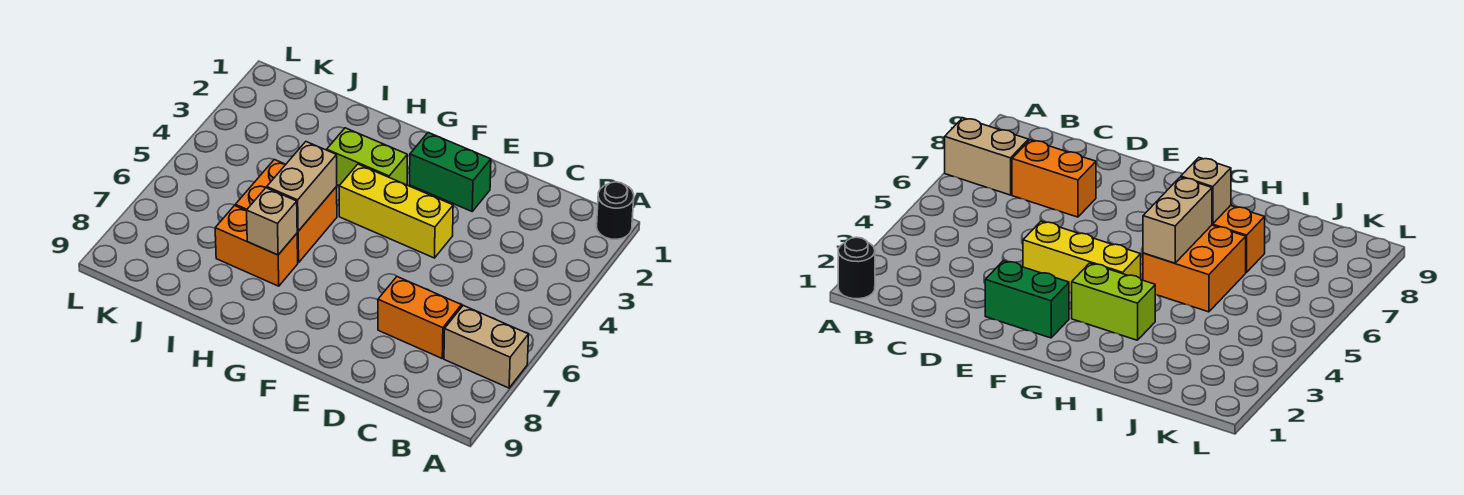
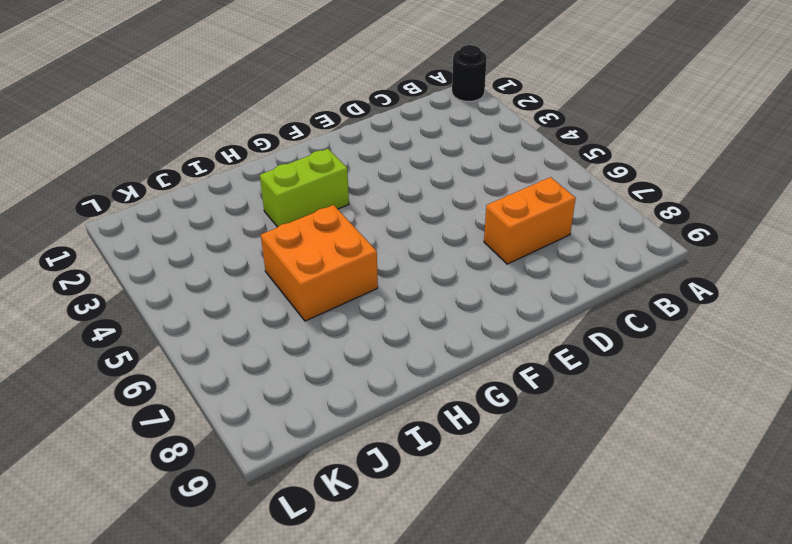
none -> tan brick A7:B7 level 1
none -> green brick E2:F2 level 1

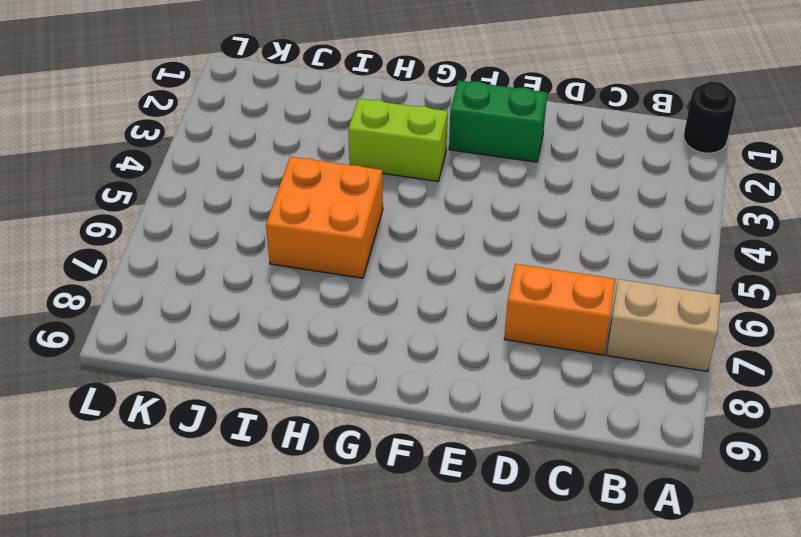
none -> yellow brick E4:G4 level 1
none -> orange brick H7:I7 level 1

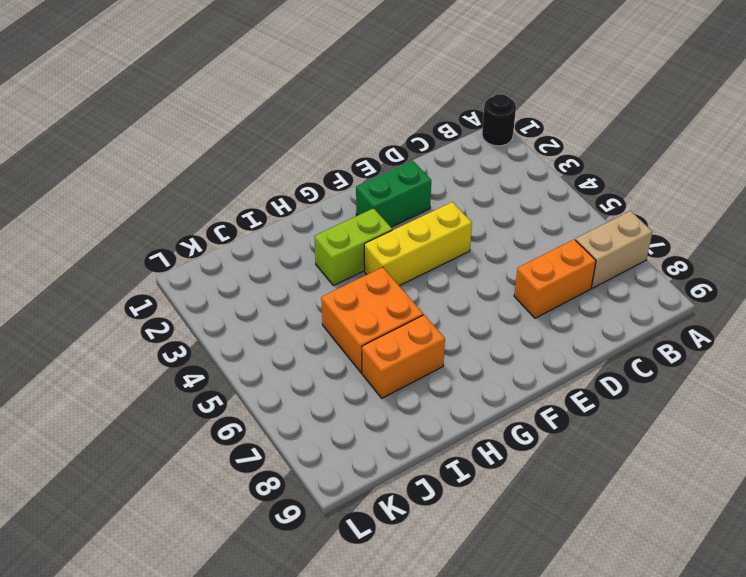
none -> tan brick H5:H6 level 2
none -> tan brick H7 level 2

